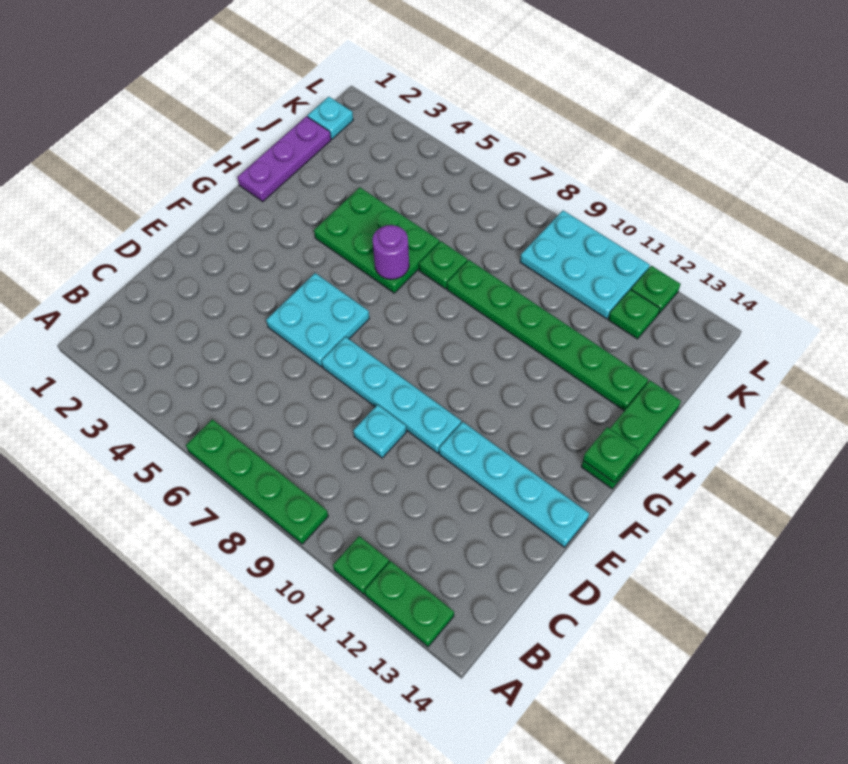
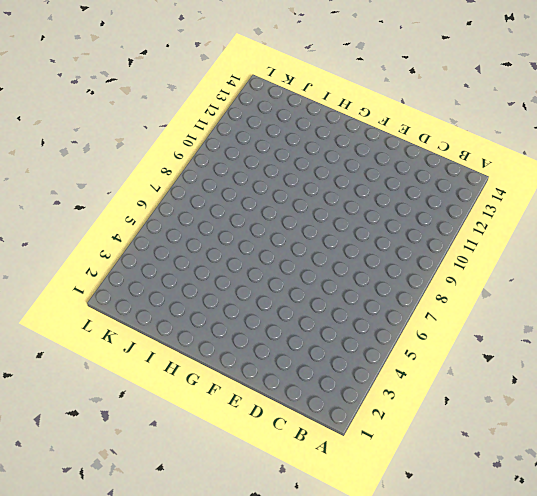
none -> green plate A6:A9 level 1
none -> green plate A11 level 1
none -> green plate A12:A13 level 1

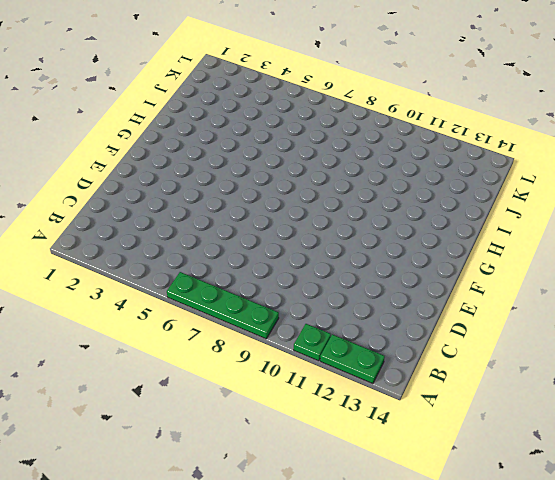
none -> cyan plate D9 level 1
none -> cyan plate E5:F6 level 1
none -> cyan plate E7:E10 level 1

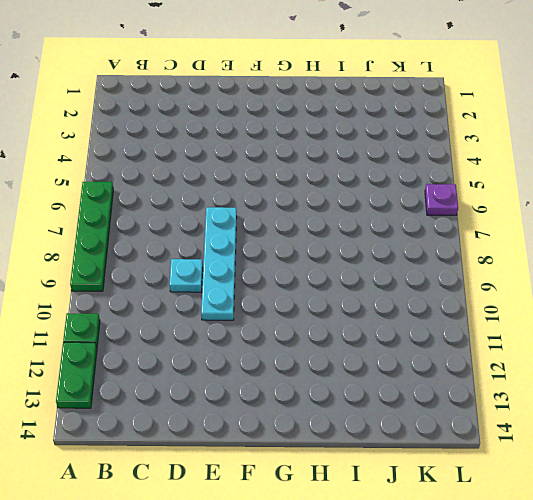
purple plate L6 level 1 -> none
none -> cyan plate E5:F6 level 1
none -> cyan plate E11:E14 level 1
none -> green plate G14:I14 level 1

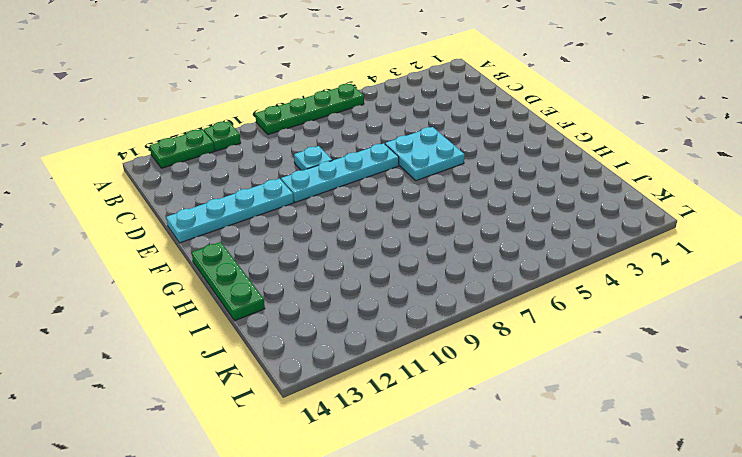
none -> purple plate H1:J1 level 1
none -> green plate H4:I6 level 1
none -> green plate I7 level 1

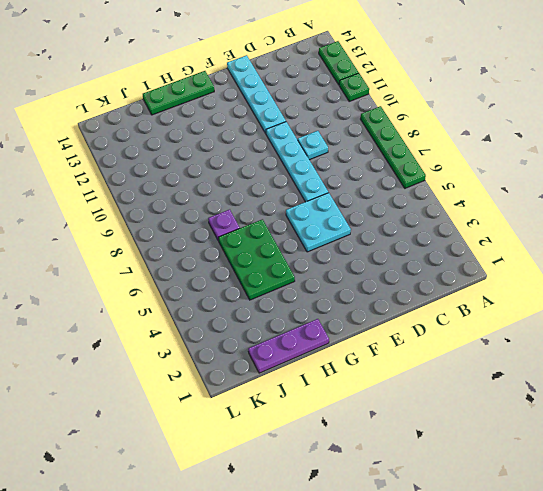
purple plate I7 level 1 -> green plate I7 level 1
none -> green plate I8:I13 level 1
none -> cyan plate K1 level 1
none -> cyan plate K9:L11 level 1

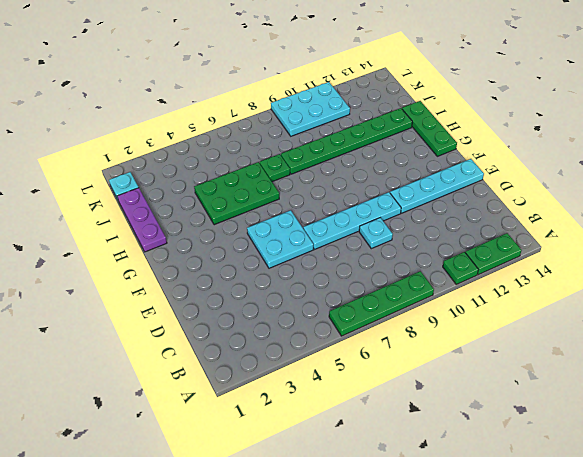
none -> green plate K12 level 1
none -> green plate L12 level 1
none -> green plate G14 level 2

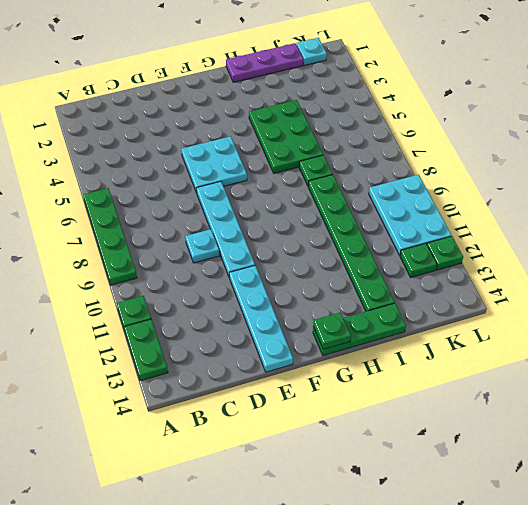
none -> purple round brick H6 level 2

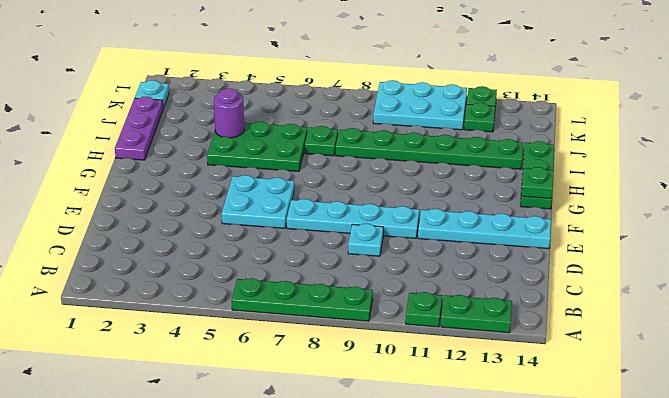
purple round brick I4 level 2 -> purple round brick H6 level 2

